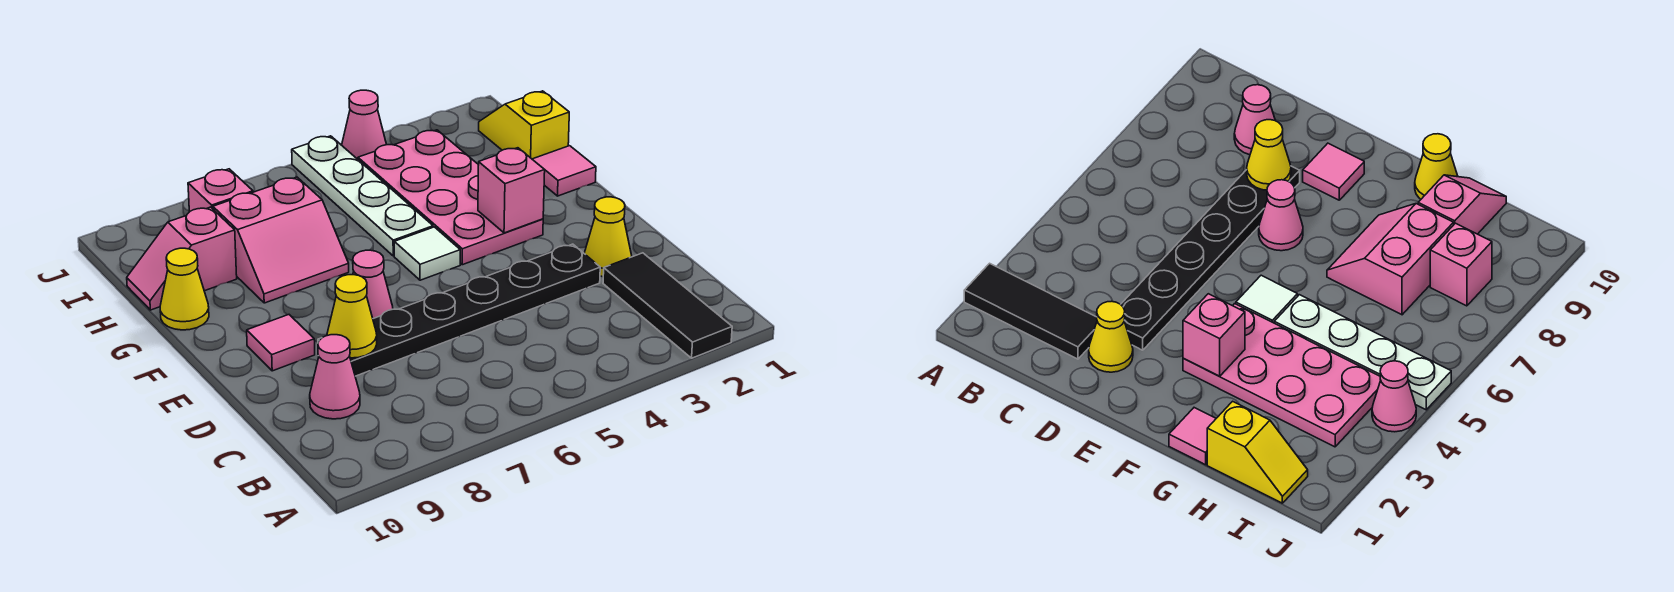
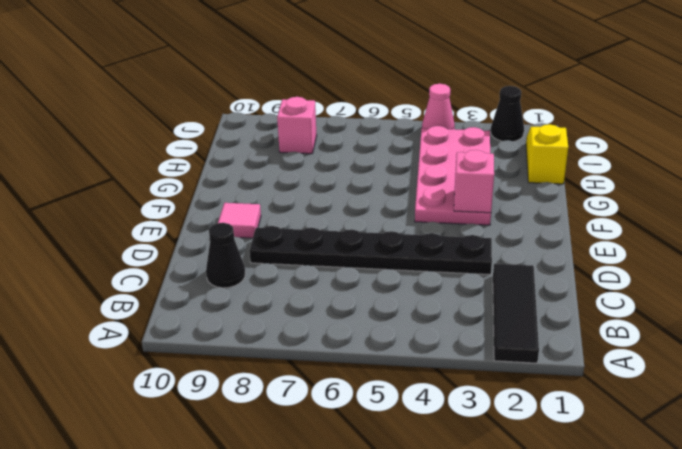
black cone C9 level 1 -> pink cone C9 level 1
black cone J2 level 1 -> none
none -> yellow cone D2 level 1
none -> pink cone E7 level 1
none -> white tile F5 level 1

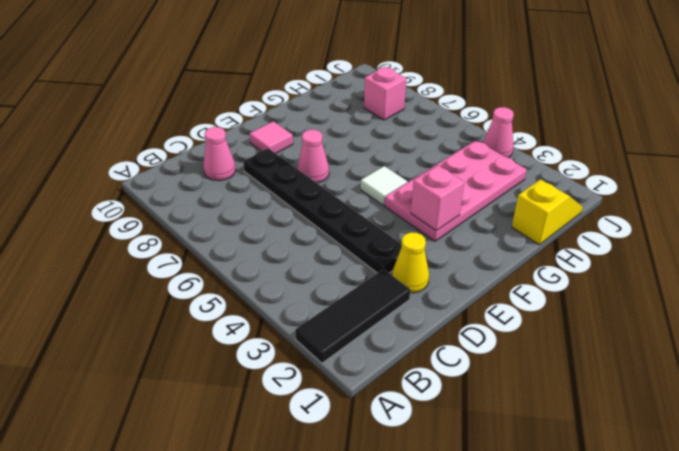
none -> pink tile G1 level 1
none -> white plate G5:J5 level 1
none -> pink slope G7:H8 level 1 top H

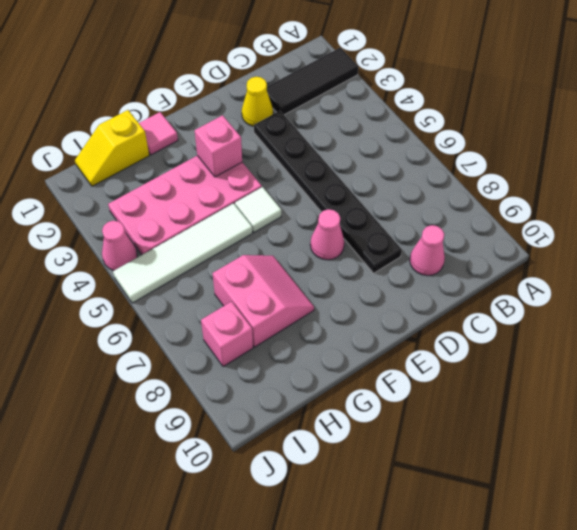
white tile G5:J5 level 1 -> white plate G5:J5 level 1
none -> pink tile E9 level 1
none -> yellow cone G10 level 1
none -> pink slope H9:H10 level 1 top 9

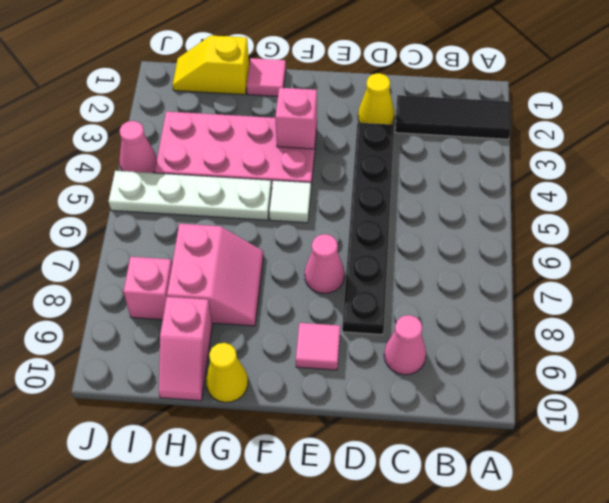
none -> yellow cone D8 level 2

